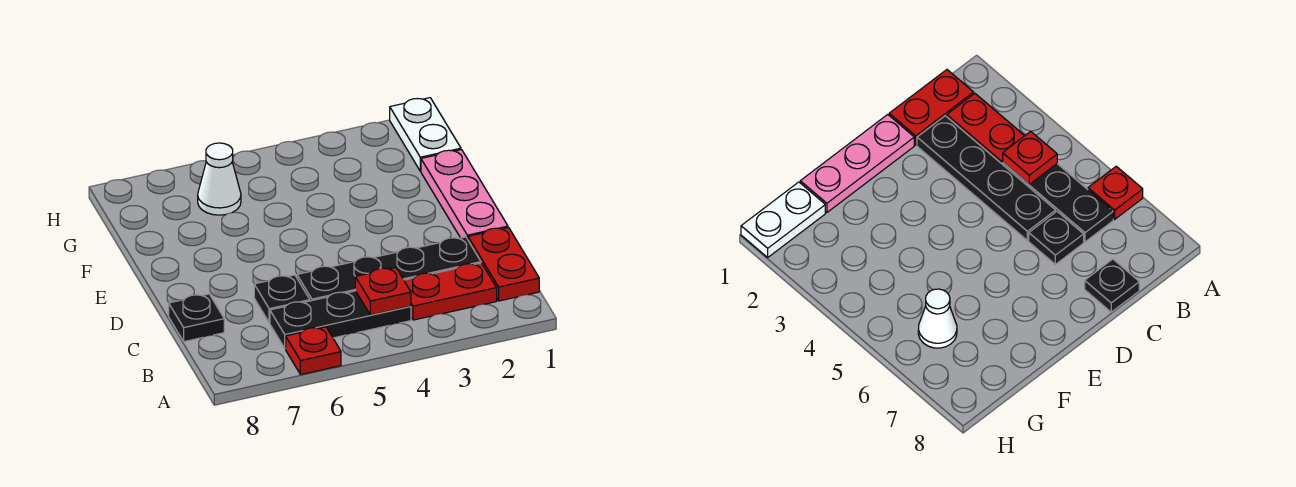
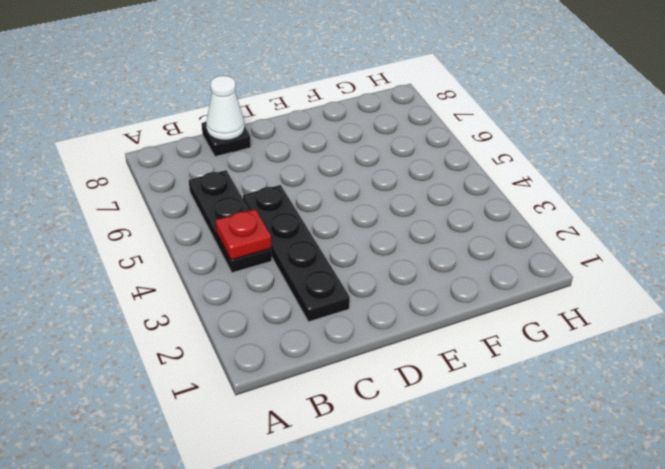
white cone C8 level 2 -> white cone G6 level 1
none -> red plate A6 level 1
none -> red plate B1:C1 level 1

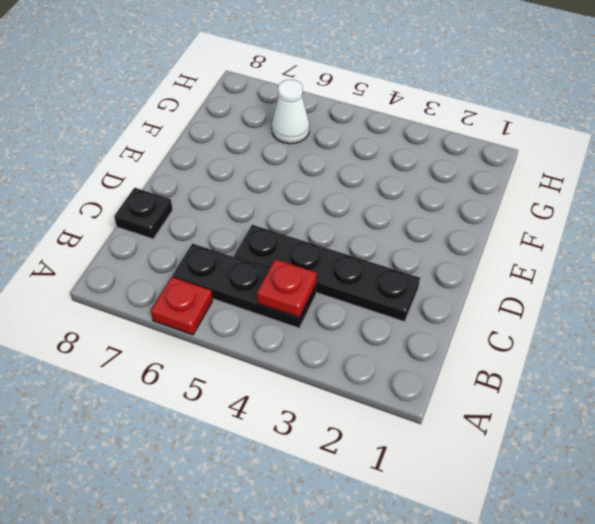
none -> red plate B1:C1 level 1
none -> red plate B2:B3 level 1

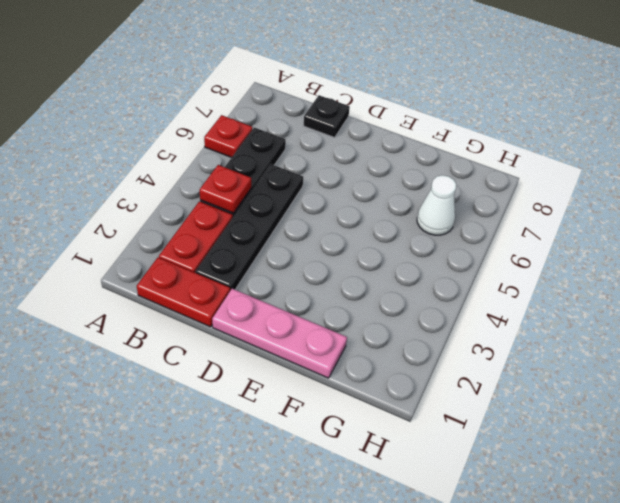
none -> black plate C6 level 1
none -> white plate G1:H1 level 1

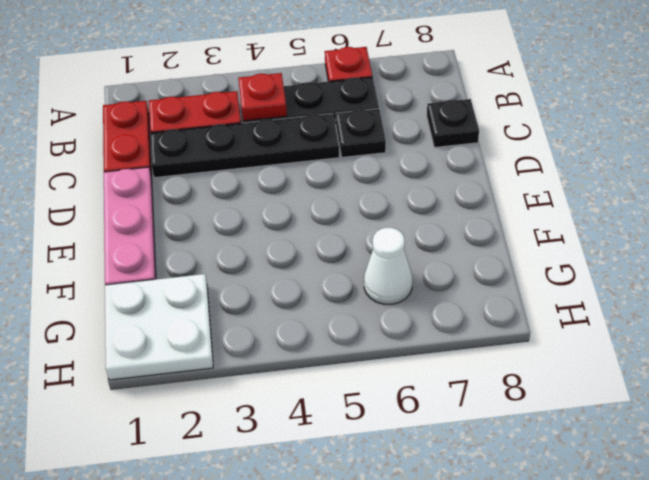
white plate G1:H2 level 1 -> white plate G1:H1 level 1

